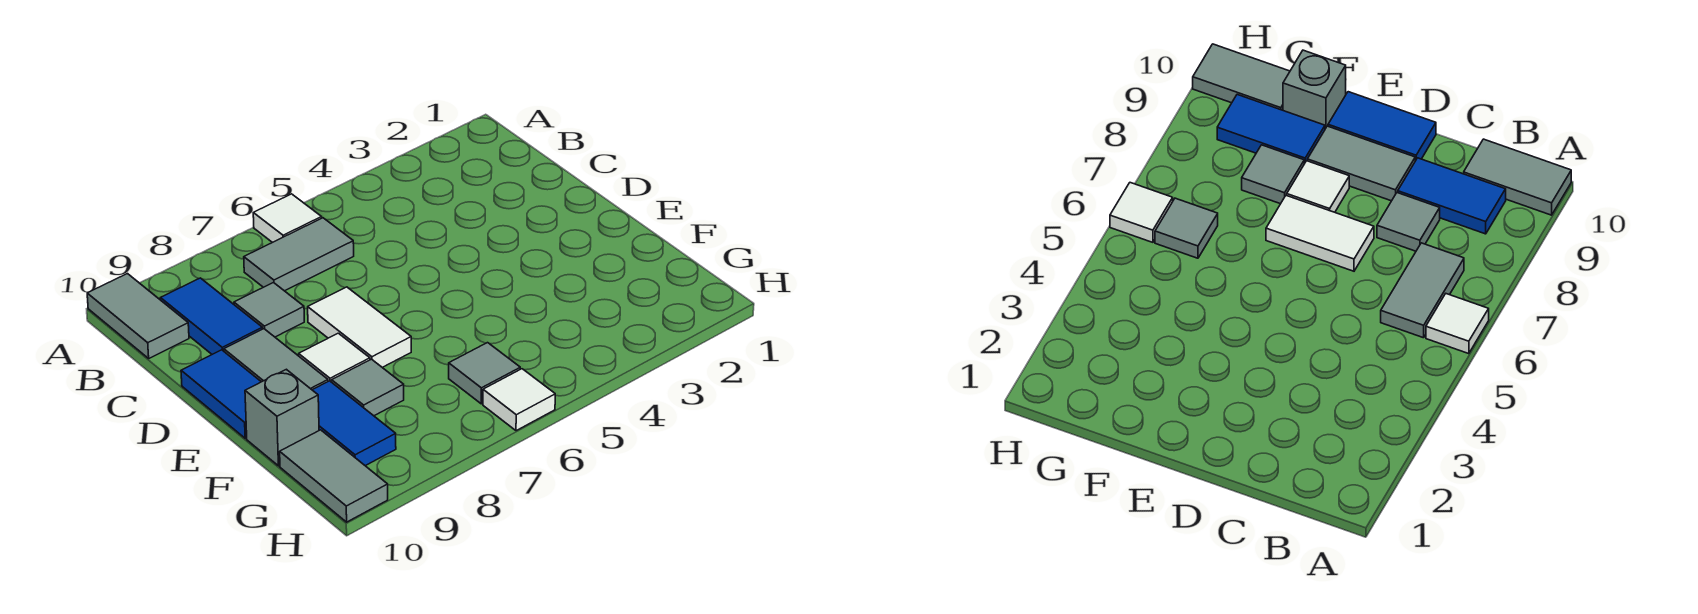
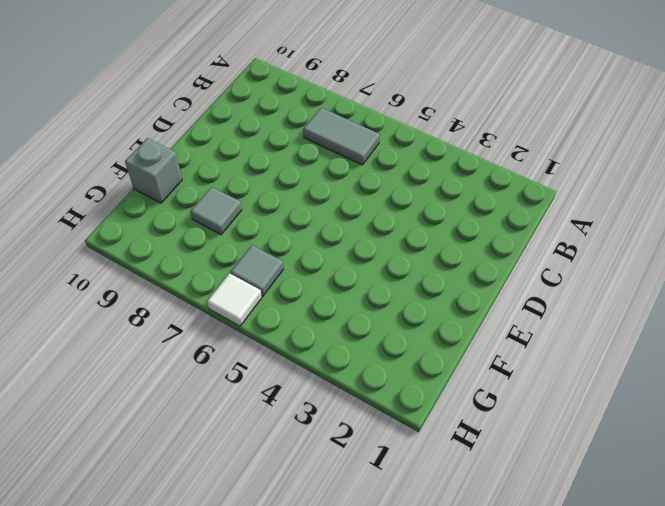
none -> white tile A6 level 1
none -> grey tile A10:B10 level 1
none -> blue tile B9:C9 level 1

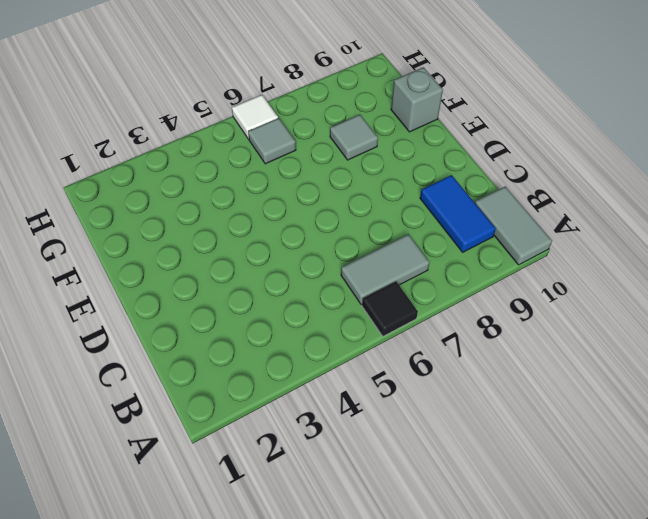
black tile A6 level 1 -> white tile A6 level 1
none -> grey tile C8 level 1
none -> white tile D7:E7 level 1
none -> grey tile D9:E9 level 1

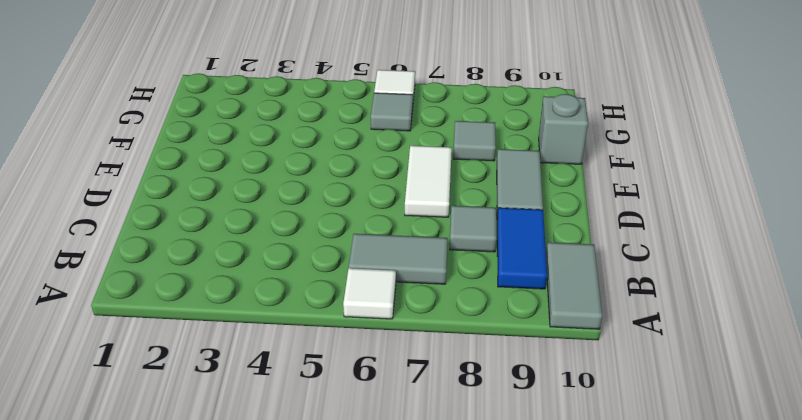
none -> blue tile D10:E10 level 1
none -> white tile E8 level 1
none -> blue tile F9:G9 level 1

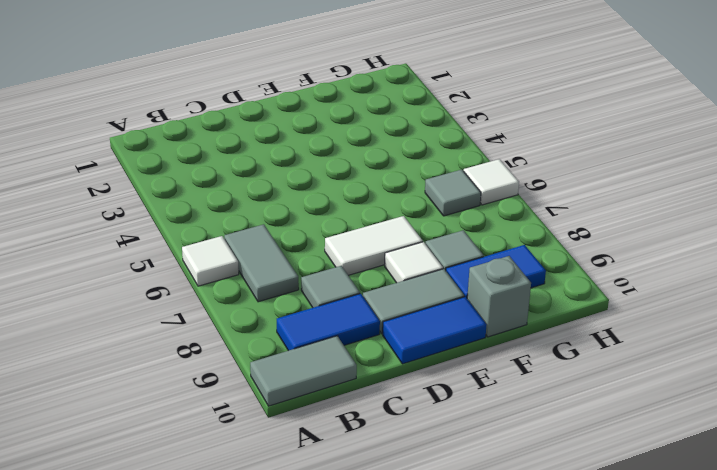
none -> grey tile G10:H10 level 1

